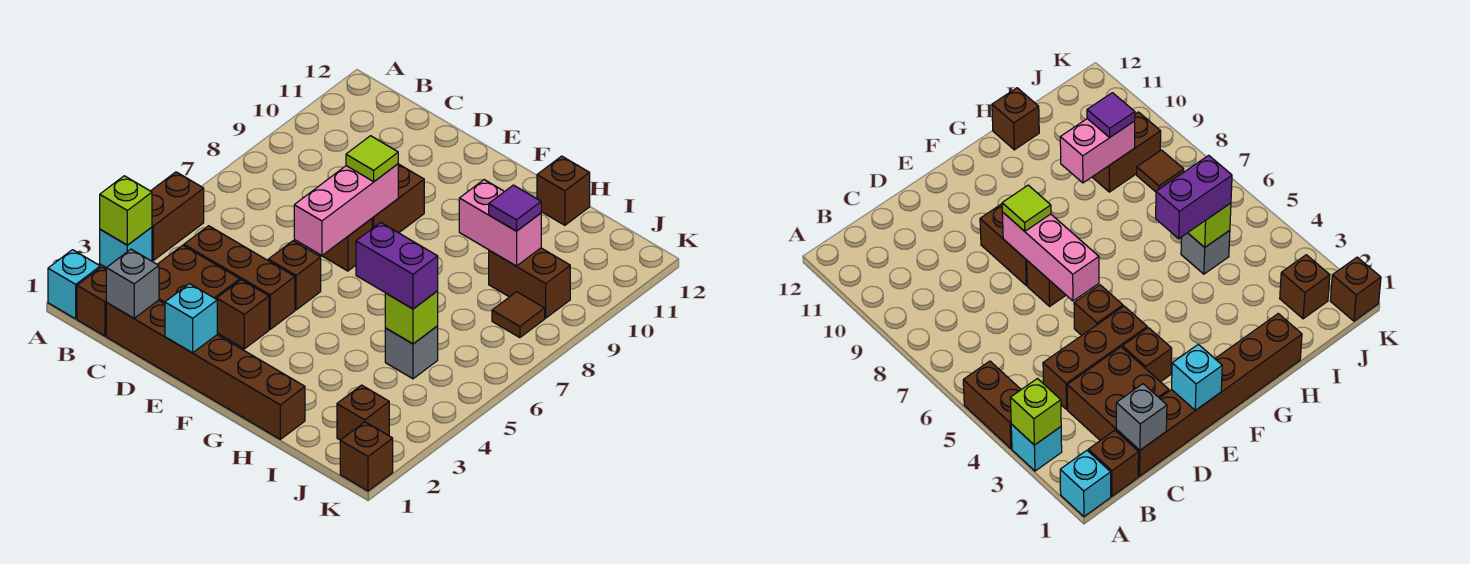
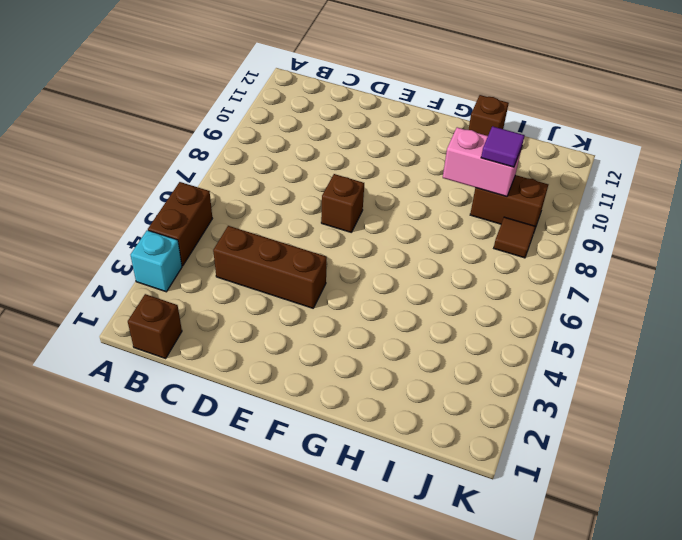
none -> cyan brick A1 level 1
none -> brown brick C1:H1 level 1
none -> brown brick C2:D3 level 1

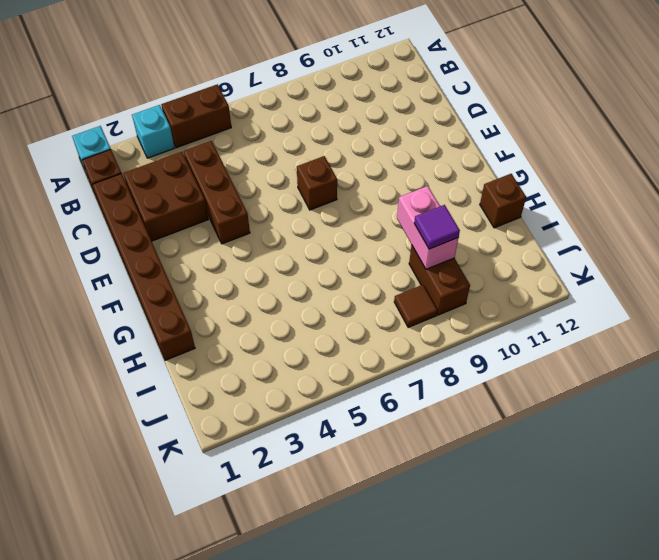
none -> brown brick E3 level 1
none -> brown brick E5 level 1
none -> brown brick E8:E9 level 1

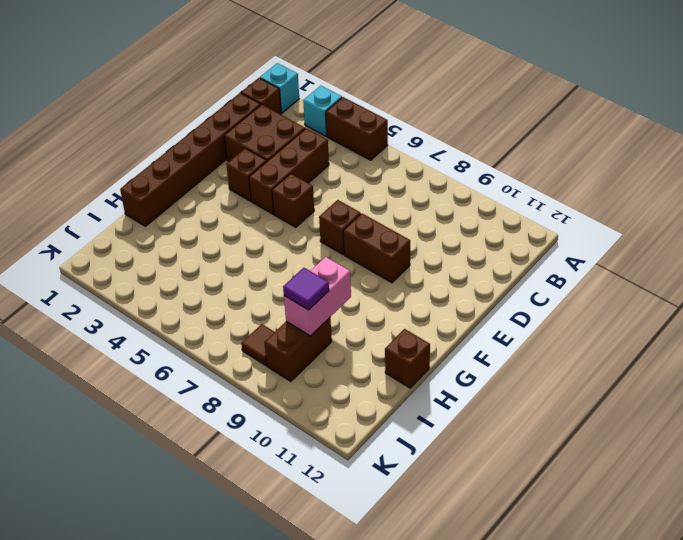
none -> grey brick I5 level 1
none -> brown brick J2 level 1
none -> brown brick K1 level 1

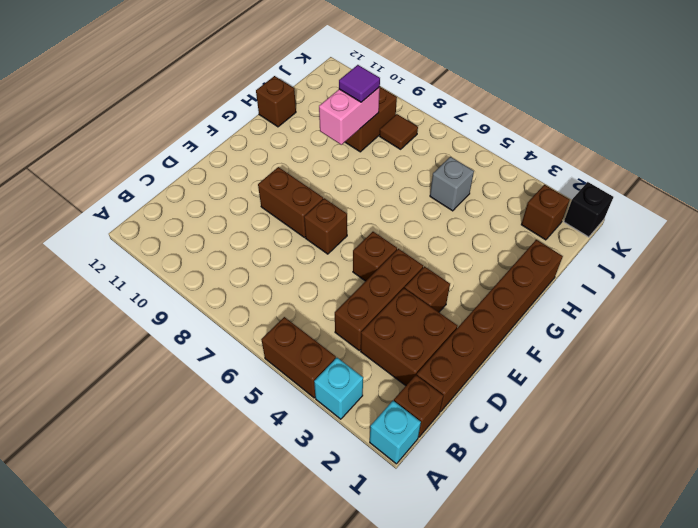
black brick K1 level 1 -> brown brick K1 level 1
none -> lime brick A3 level 2
none -> grey brick C1 level 2
none -> cyan brick E1 level 2

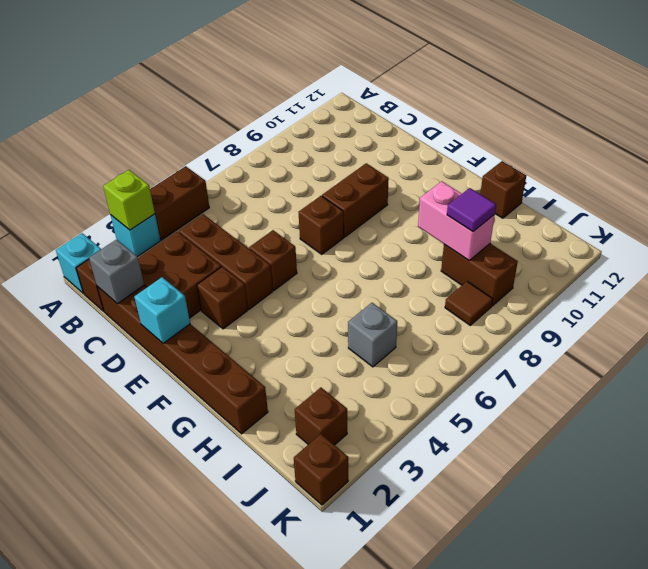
none -> pink brick E6:E8 level 2
none -> lime brick I5 level 2
none -> lime tile E8 level 3

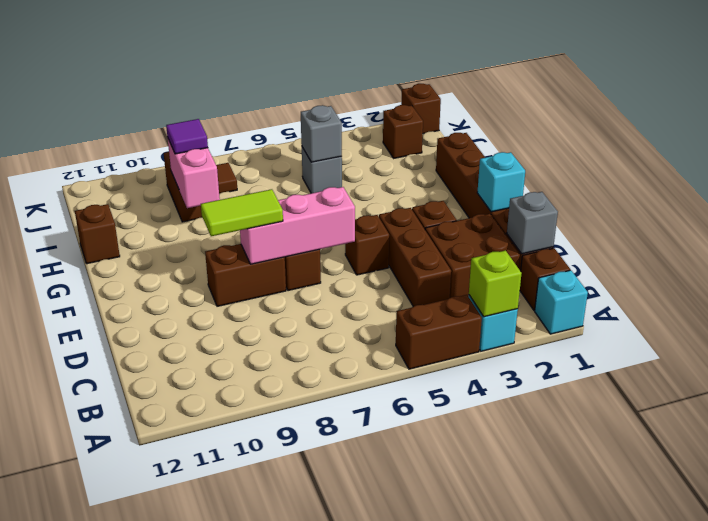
lime tile E8:E9 level 3 -> lime tile E8 level 3
grey brick I5 level 2 -> lime brick I5 level 2
none -> purple brick H5:I5 level 3

